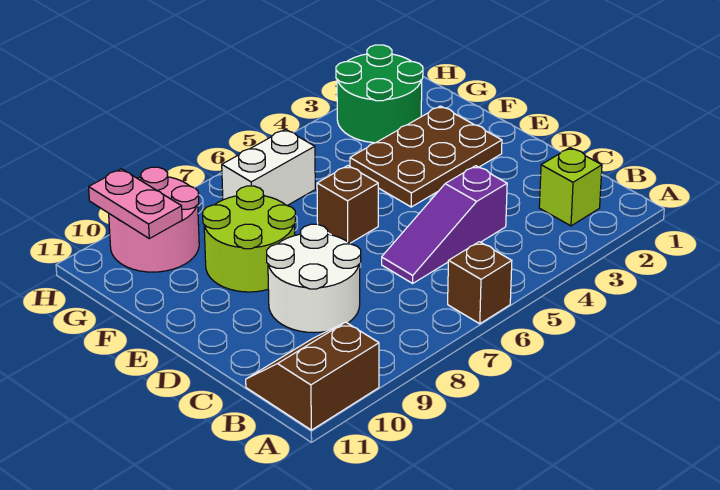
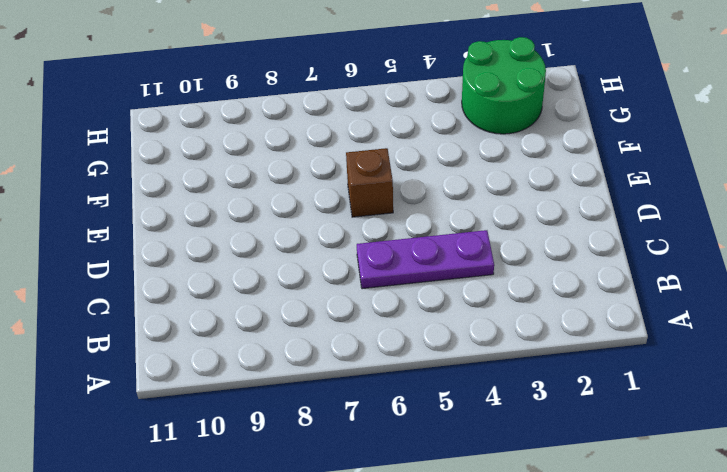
purple plate C4:C6 level 1 -> purple slope C4:C6 level 1 top 4
none -> brown brick A6 level 1
none -> brown slope A10:B11 level 1 top A
none -> lime brick B2 level 1

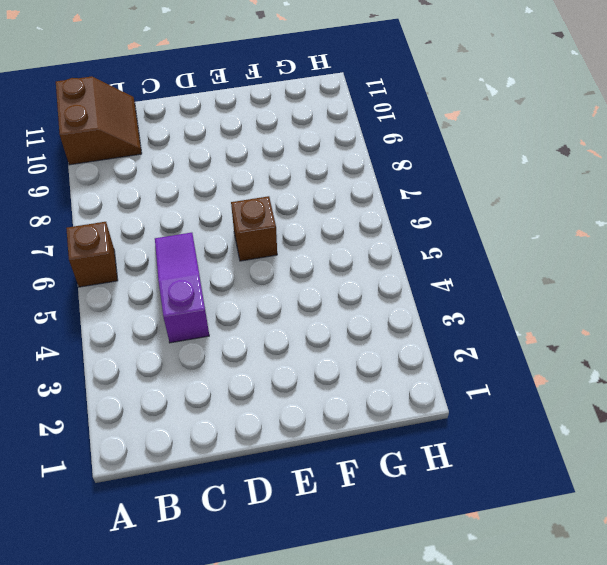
none -> lime brick B2 level 1
none -> white round brick C8:D9 level 1
none -> brown plate E2:F4 level 1

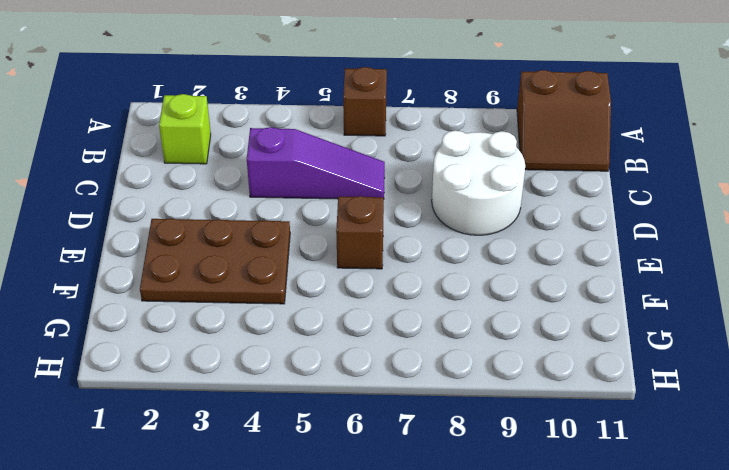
none -> lime round brick E8:F9 level 1
none -> green round brick G2:H3 level 1
none -> white brick G6:G7 level 1

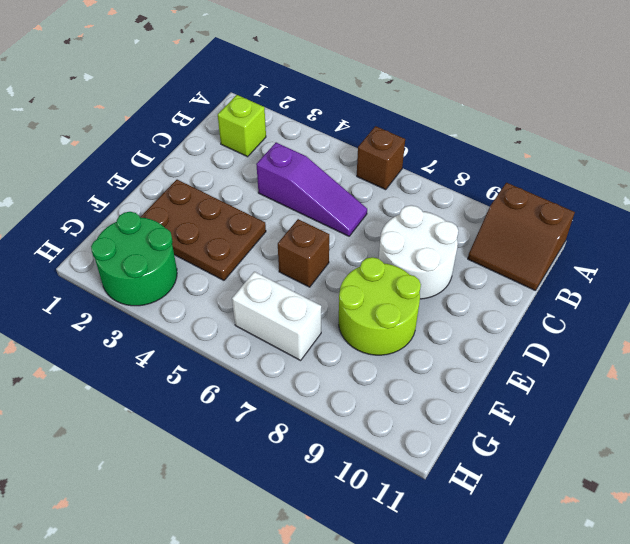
none -> pink round brick G9:H10 level 1
none -> pink plate G10:H10 level 2

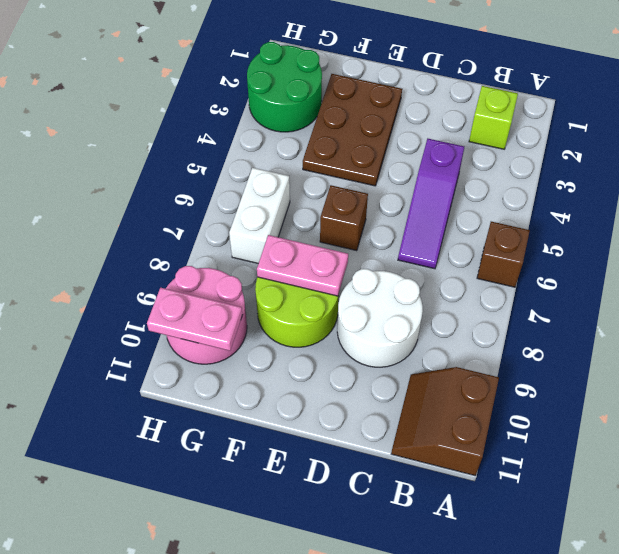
pink plate E8:F8 level 2 -> none

